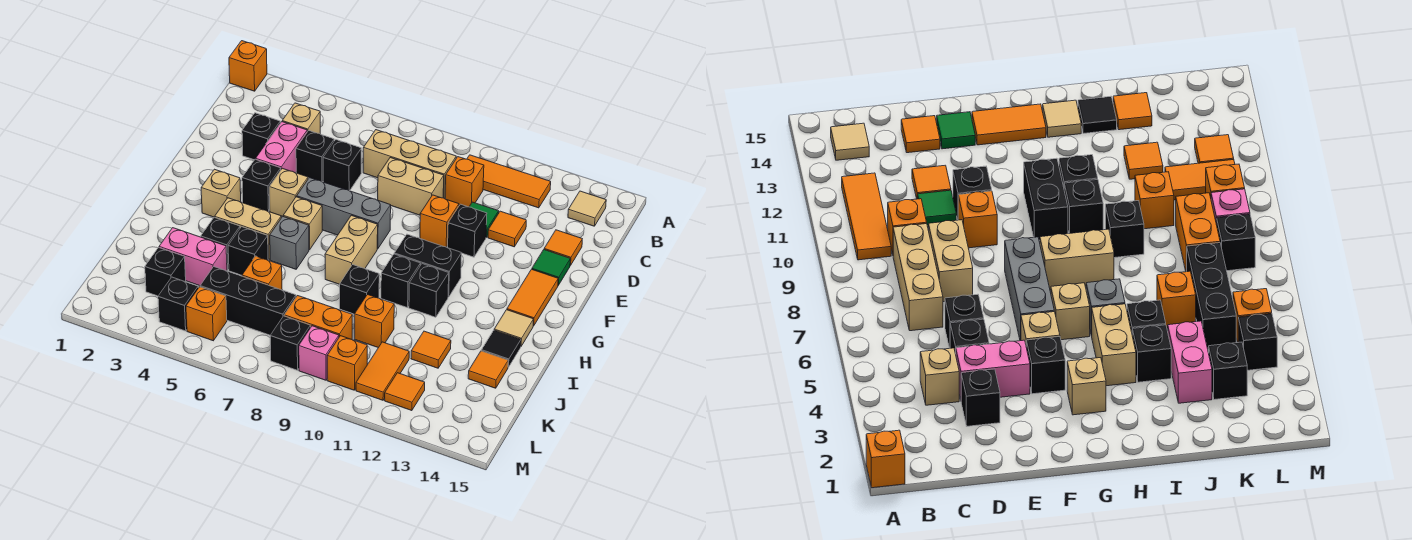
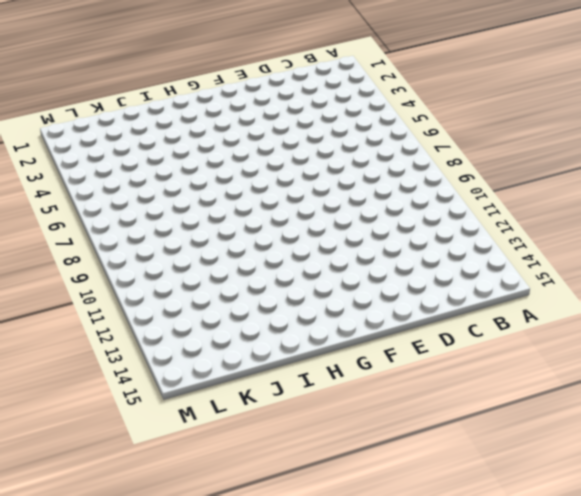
none -> orange brick A1 level 1
none -> orange tile B10:B12 level 1
none -> tan tile B14 level 1
none -> tan brick C4 level 1

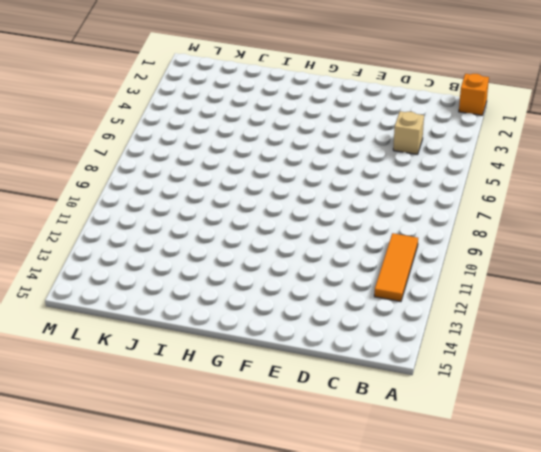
none -> tan tile B14 level 1
none -> tan brick C7:C9 level 1
none -> orange brick C10 level 1
none -> black brick D3 level 1

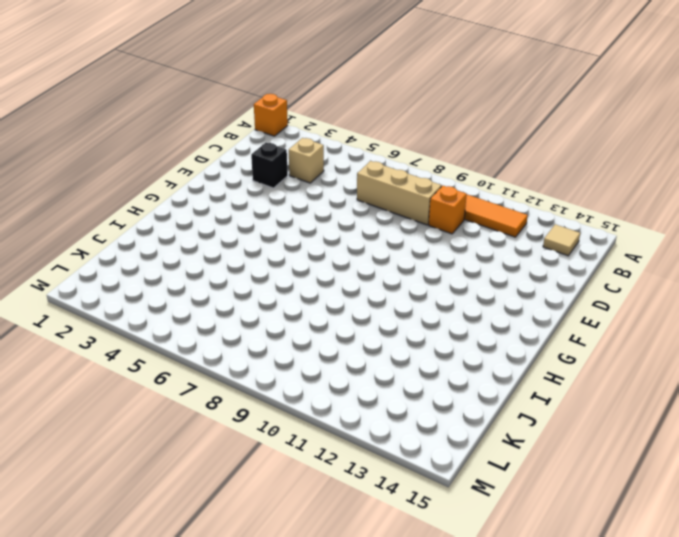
none -> pink brick D4:E4 level 1
none -> black brick D5 level 1
none -> black brick D6 level 1
none -> tan brick D8:D9 level 1

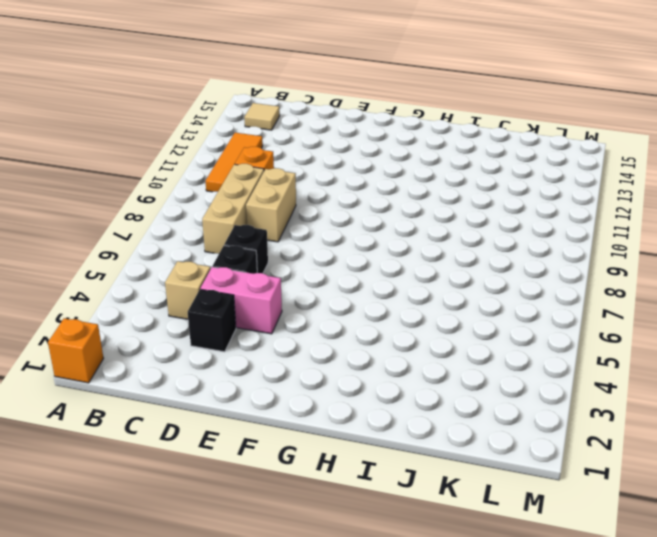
none -> green tile D11 level 1
none -> orange tile D12 level 1
none -> orange tile D14 level 1
none -> orange brick E10 level 1

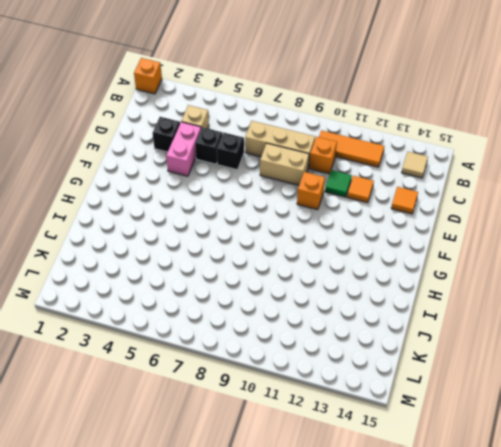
none -> black brick E11 level 1
none -> green tile E14 level 1
none -> black brick F4 level 1
none -> tan brick F5 level 1

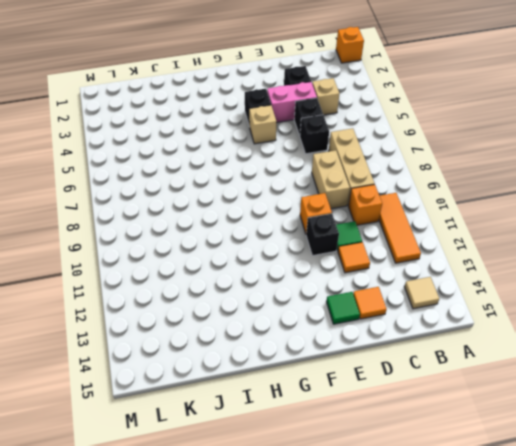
none -> grey brick F6:F8 level 1
none -> orange tile F14:G14 level 1
none -> tan brick G3 level 1
none -> tan brick G6 level 1

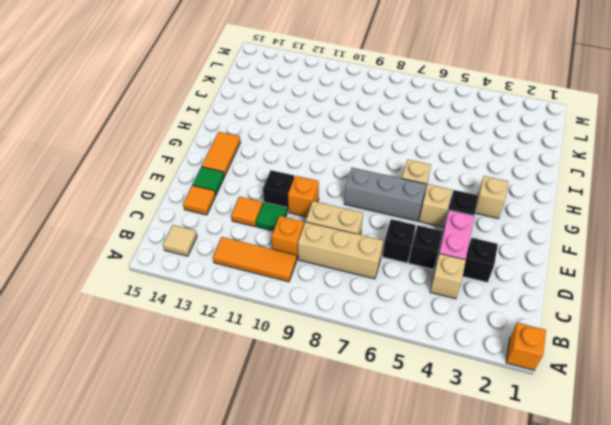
none -> tan brick G8:H8 level 1
none -> black brick G10:G11 level 1
none -> tan brick H4:H5 level 1
none -> grey brick H6 level 1

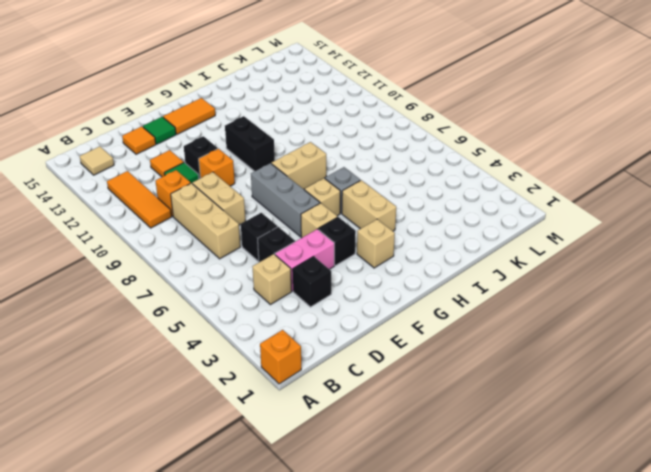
none -> black brick H10 level 1
none -> black brick H11 level 1
none -> tan tile H14 level 1
none -> black brick I4 level 1

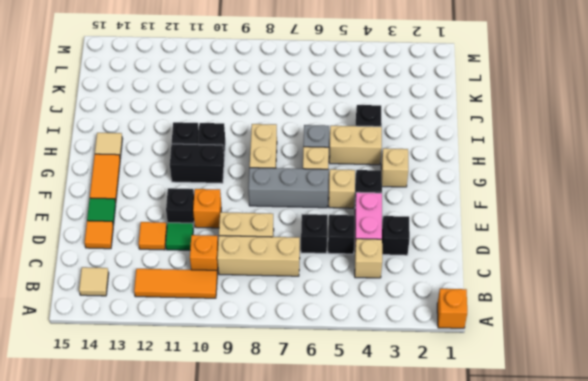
none -> black brick I5 level 1
none -> black brick I9 level 1
none -> black tile I14 level 1
none -> pink brick J3:J4 level 1

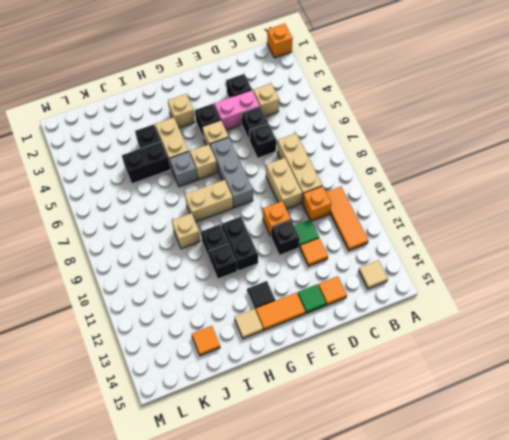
black tile G13 level 1 -> black tile I14 level 1
black brick I5:J5 level 1 -> black brick I5 level 1
tan brick I9 level 1 -> black brick I9 level 1
none -> pink brick J3:J4 level 1
none -> orange brick J6 level 1
none -> orange brick J10 level 1
none -> orange tile J12 level 1

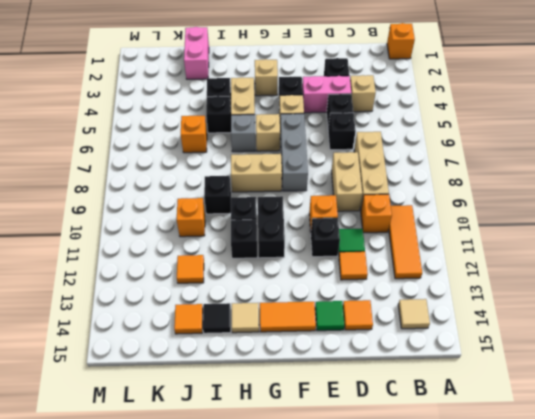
pink brick J1:J2 level 1 -> pink brick J3:J4 level 1
none -> black brick K3 level 1
none -> black brick K5:K7 level 1
none -> orange brick K8:K9 level 1
none -> orange tile K11:L11 level 1

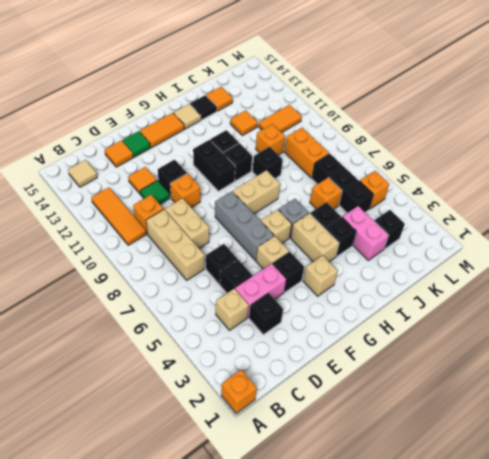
none -> black brick L4 level 1
none -> black brick L8 level 1
none -> pink brick L9 level 1
none -> orange brick L10 level 1

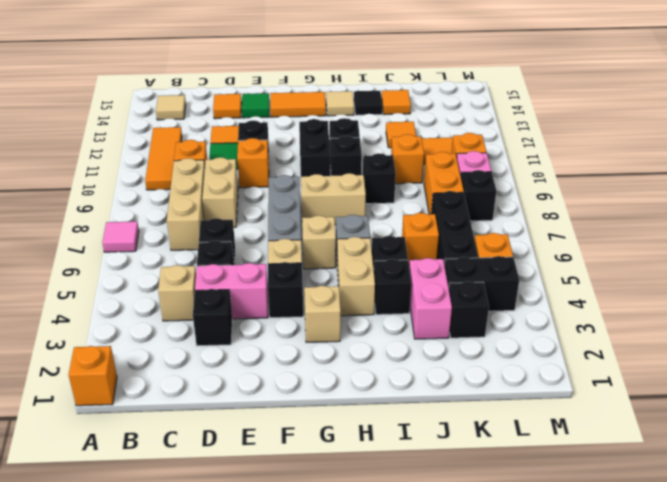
pink tile A7 level 1 -> none
black brick K4:L4 level 1 -> black brick L4 level 1
none -> orange tile L12 level 1

